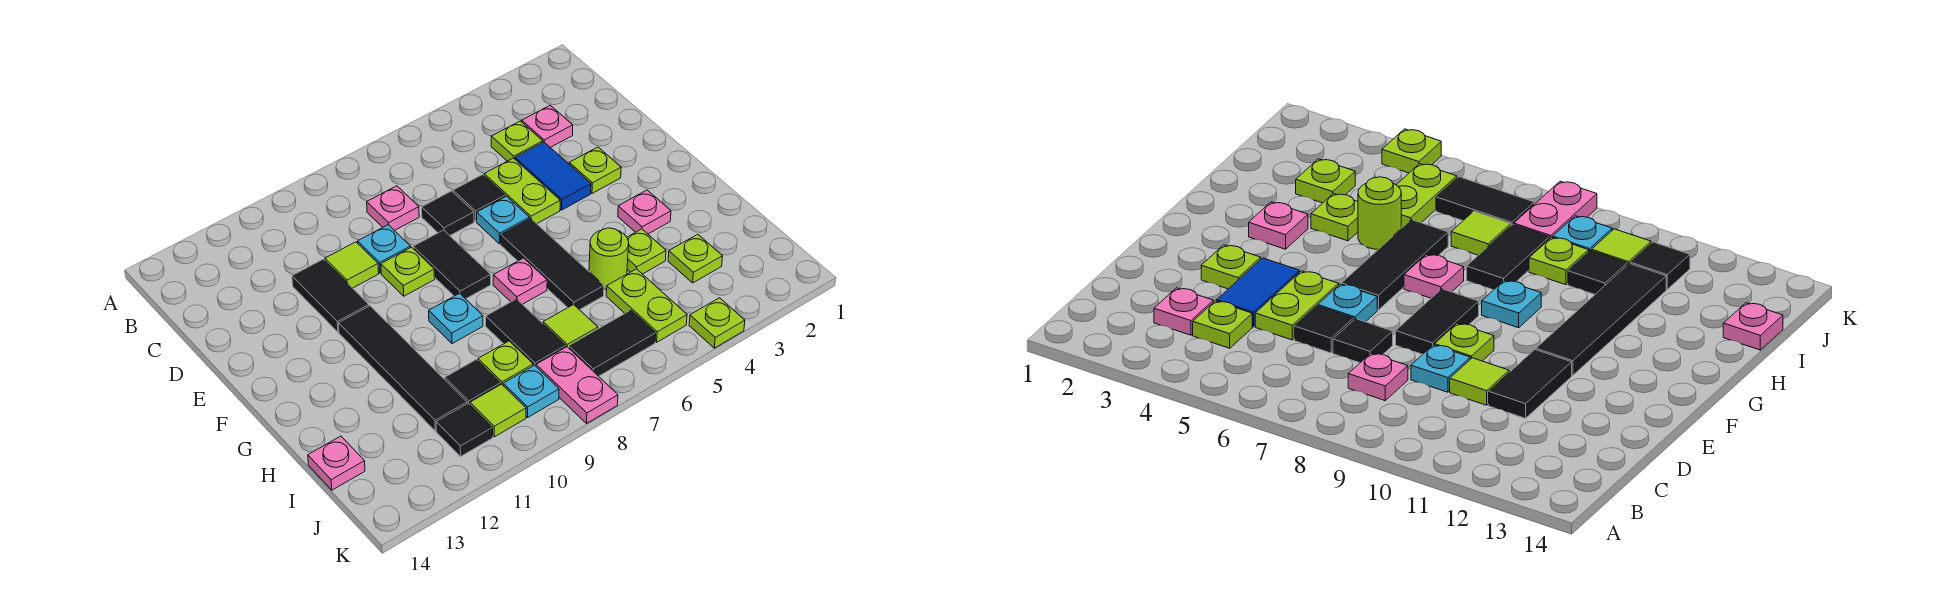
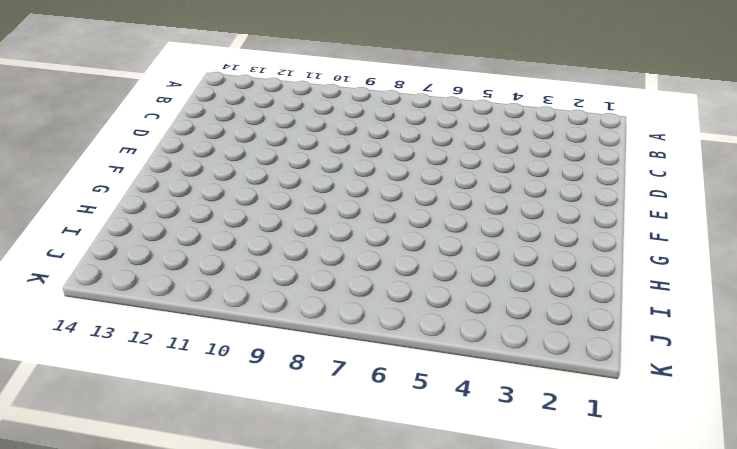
none -> pink plate C3 level 1
none -> lime plate C4 level 1
none -> pink plate C8 level 1
none -> blue tile D4:E4 level 1

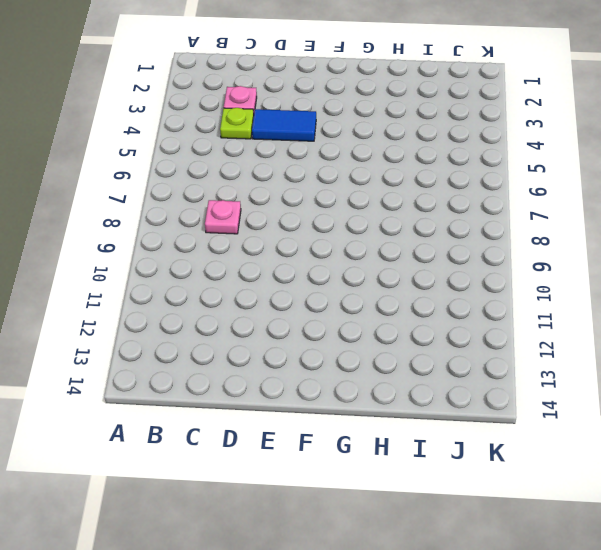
none -> lime plate D5:E5 level 1
none -> black tile D6 level 1
none -> black tile D7 level 1
none -> cyan plate D9 level 1

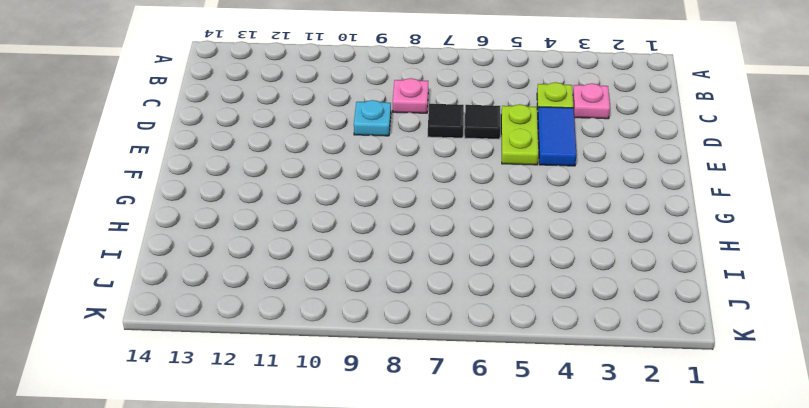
none -> lime tile D10 level 1
none -> black tile D11:E11 level 1
none -> lime plate E3 level 1
none -> cyan plate E6 level 1

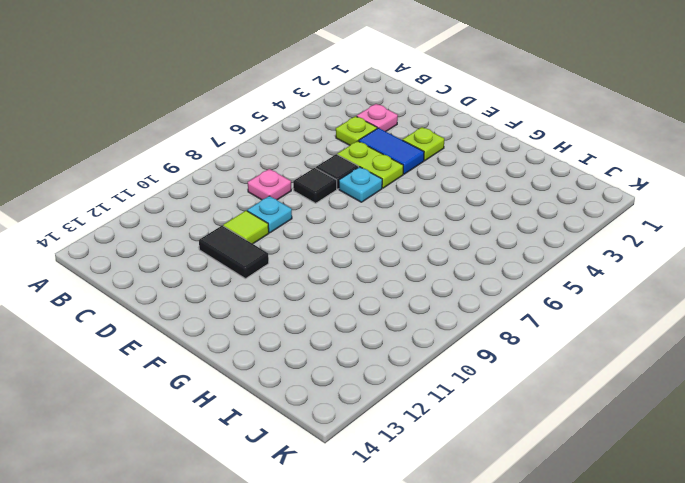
none -> black tile E8:F8 level 1
none -> lime plate E9 level 1
none -> black tile F6:H6 level 1
none -> black tile F11:I11 level 1

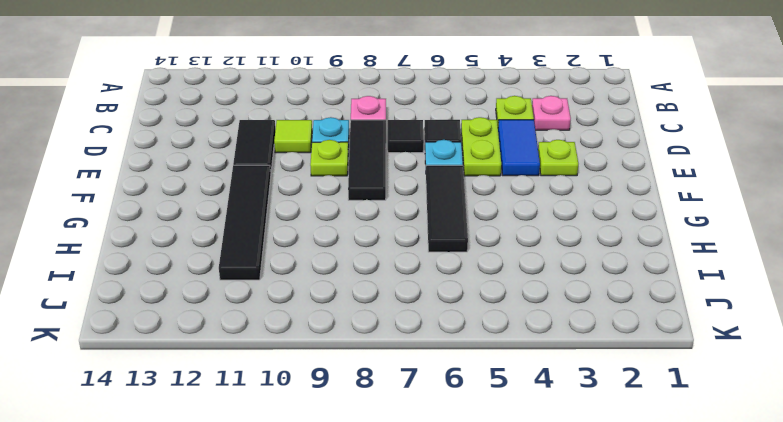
black tile D8:F8 level 1 -> black tile E8:F8 level 1
none -> pink plate G3 level 1
none -> pink plate G7 level 1
none -> cyan plate G9 level 1
none -> lime plate H4 level 1

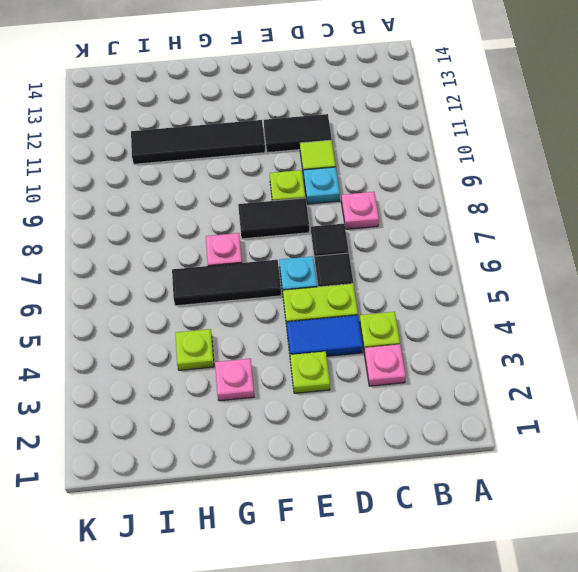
none -> cyan plate G9 level 1
none -> lime round brick H5 level 1
none -> black tile H8:I8 level 1
none -> lime plate I3 level 1

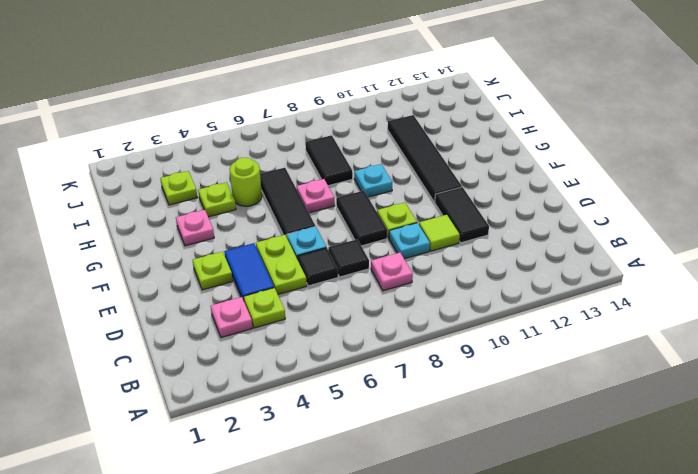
none -> lime plate I5:J5 level 1
none -> lime tile I7 level 1
none -> lime plate I9 level 1
none -> black tile I10 level 1

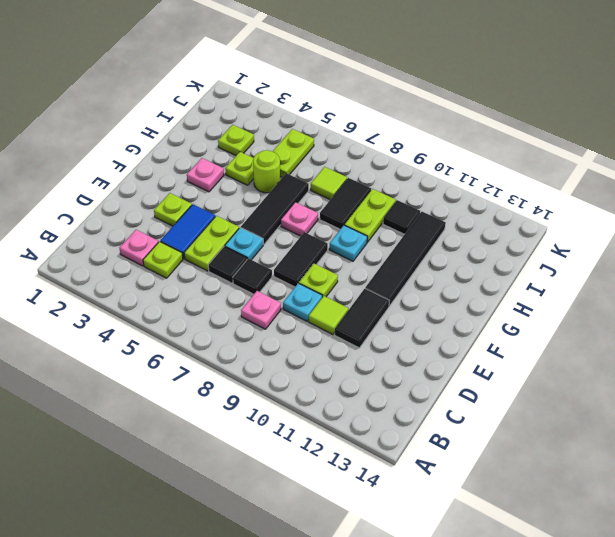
lime plate H9:I9 level 1 -> lime plate I9 level 1
none -> pink plate I14 level 1
none -> black tile J6:J7 level 1
none -> pink plate J8:K8 level 1
none -> cyan plate J9 level 1

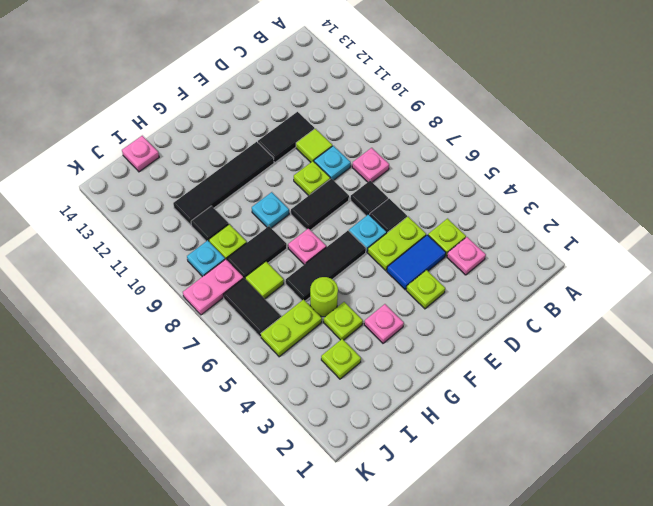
none -> lime tile J10 level 1
none -> black tile J11 level 1
none -> lime plate K4 level 1

